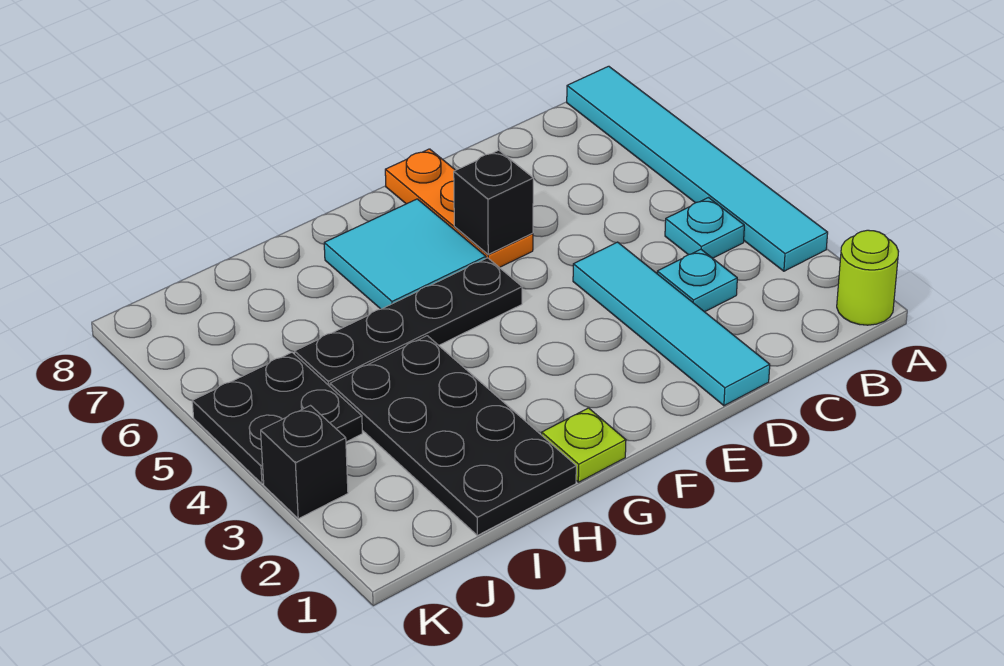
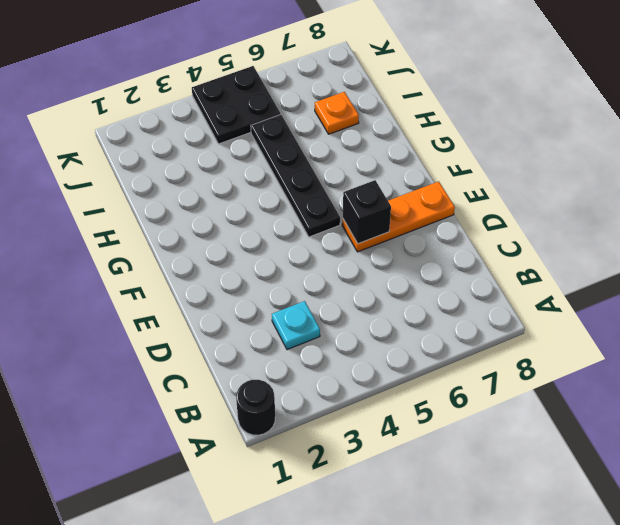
black round brick A1 level 1 -> lime round brick A1 level 1
orange plate I7 level 1 -> none
none -> cyan tile A3:A8 level 1
none -> cyan plate B4 level 1
none -> cyan tile D1:D4 level 1

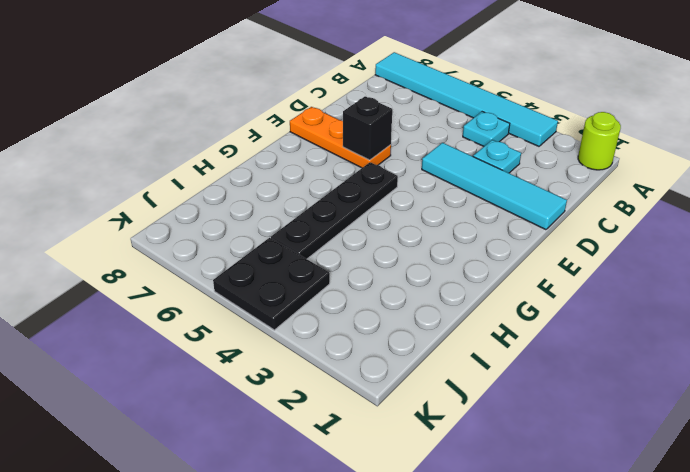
none -> cyan tile F6:G7 level 1
none -> lime plate G1 level 1
none -> black plate H1:I4 level 1

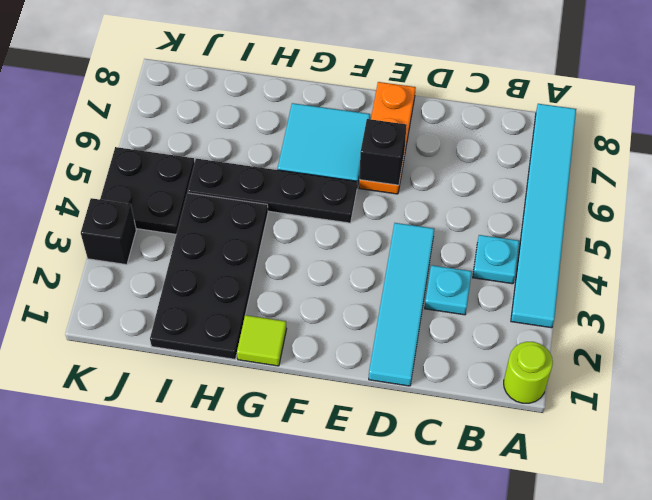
lime tile G1 level 1 -> lime plate G1 level 1

